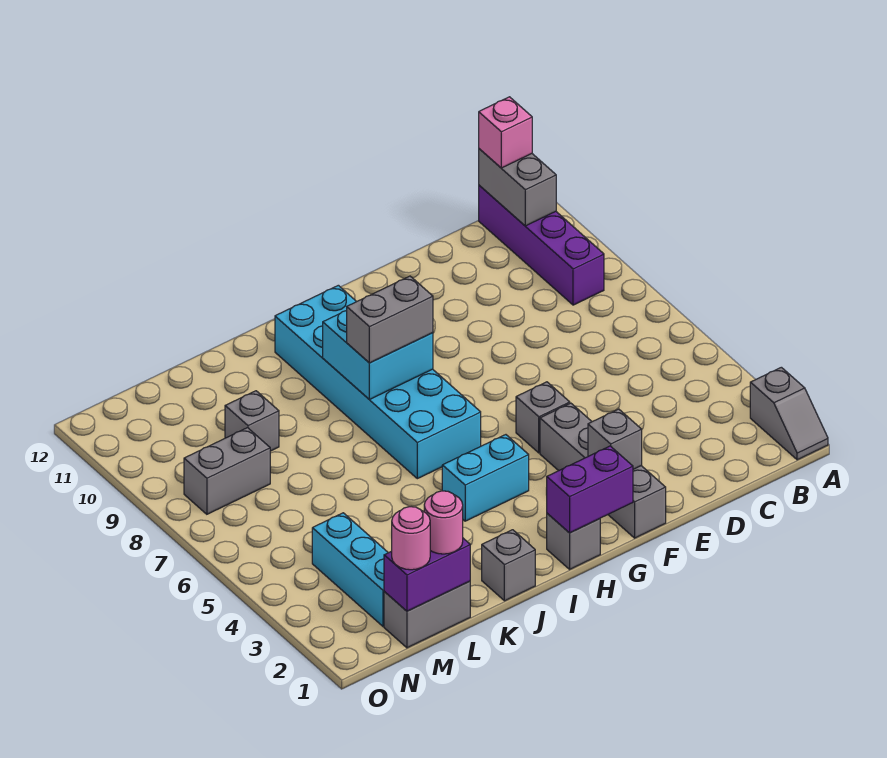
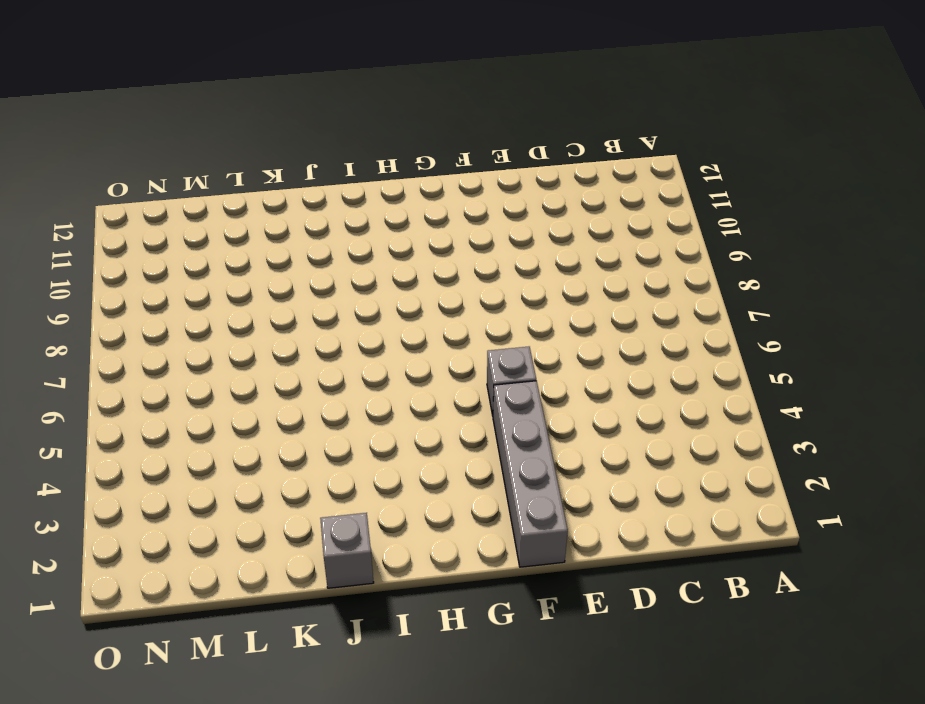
none -> grey slope A1:A2 level 1 top 2
none -> purple brick B9:B12 level 1
none -> grey brick H1 level 1

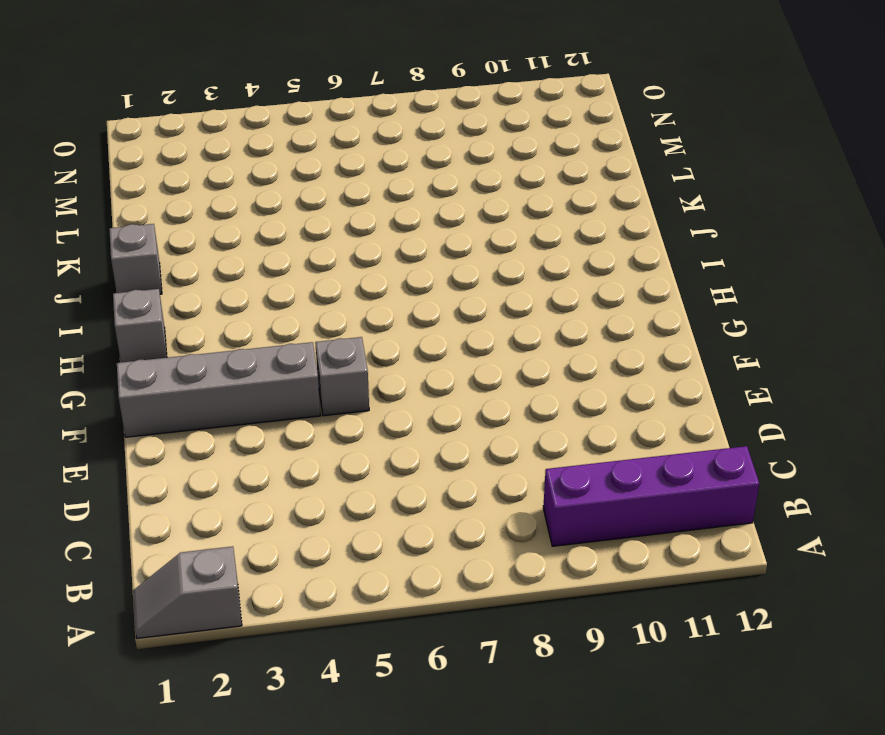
none -> cyan brick H4:I4 level 1
none -> cyan brick H6:I11 level 1
none -> grey brick L1:M1 level 1

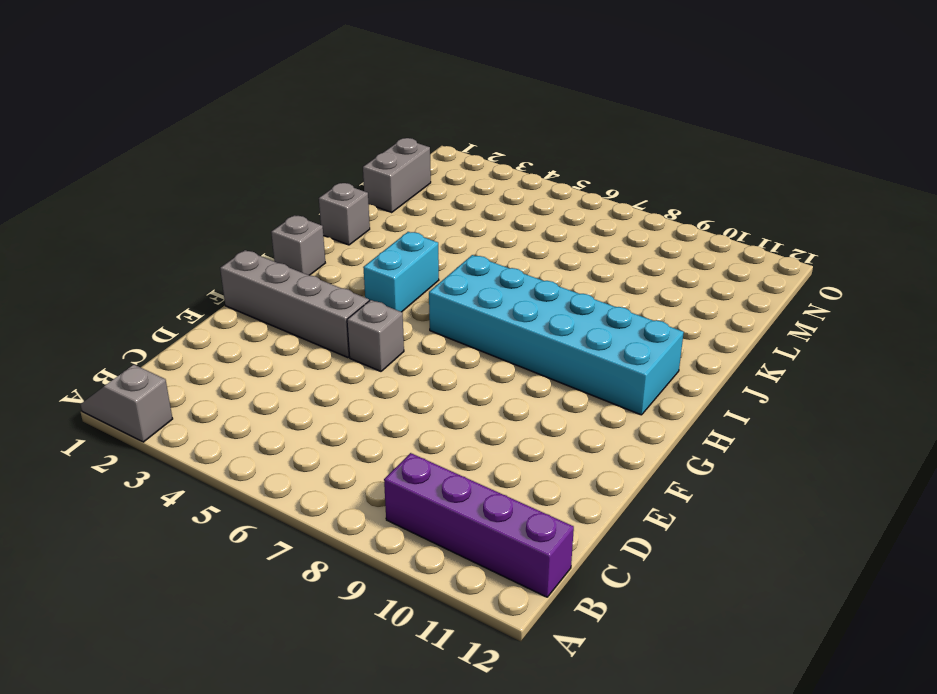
none -> grey brick L9 level 1
none -> cyan brick M2:M4 level 1
none -> grey brick M8:N8 level 1

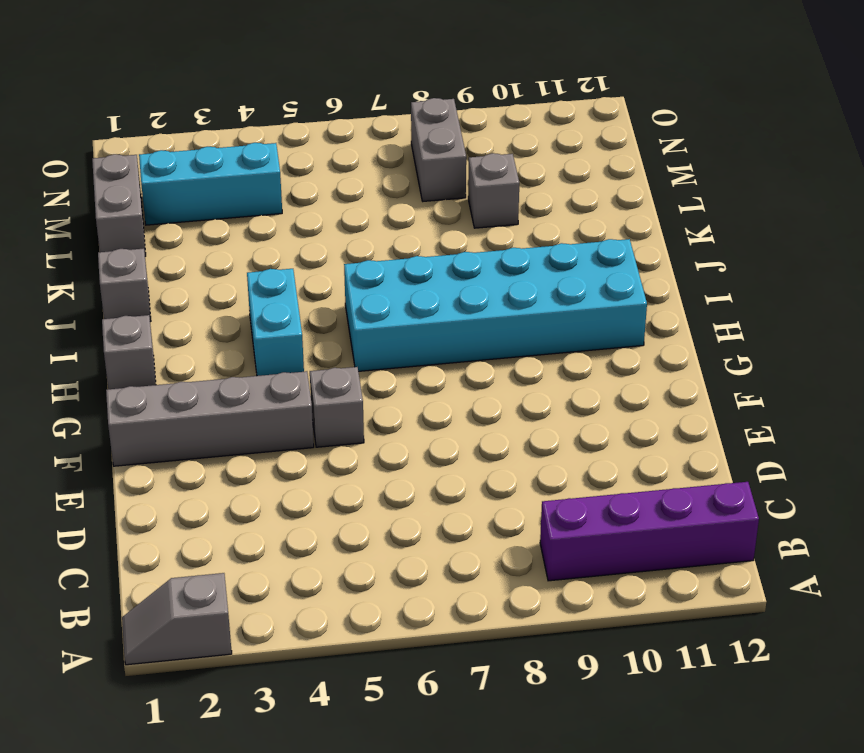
none -> grey brick B11:B12 level 2
none -> grey brick F2 level 2
none -> purple brick G1:H1 level 2

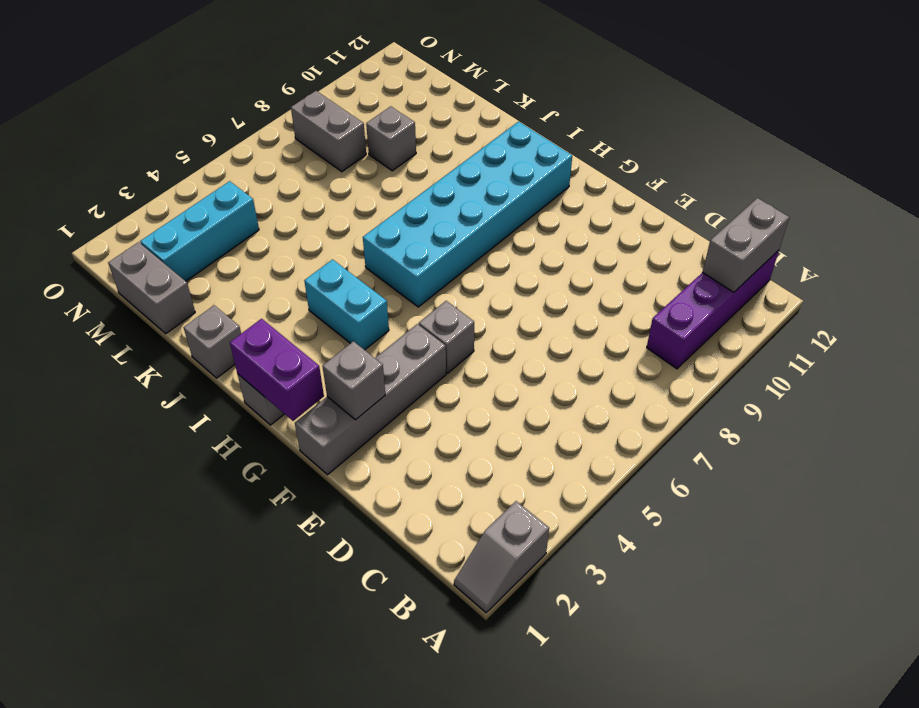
none -> cyan brick H8:I9 level 2
none -> purple brick L1:M1 level 2
none -> pink brick B12 level 3

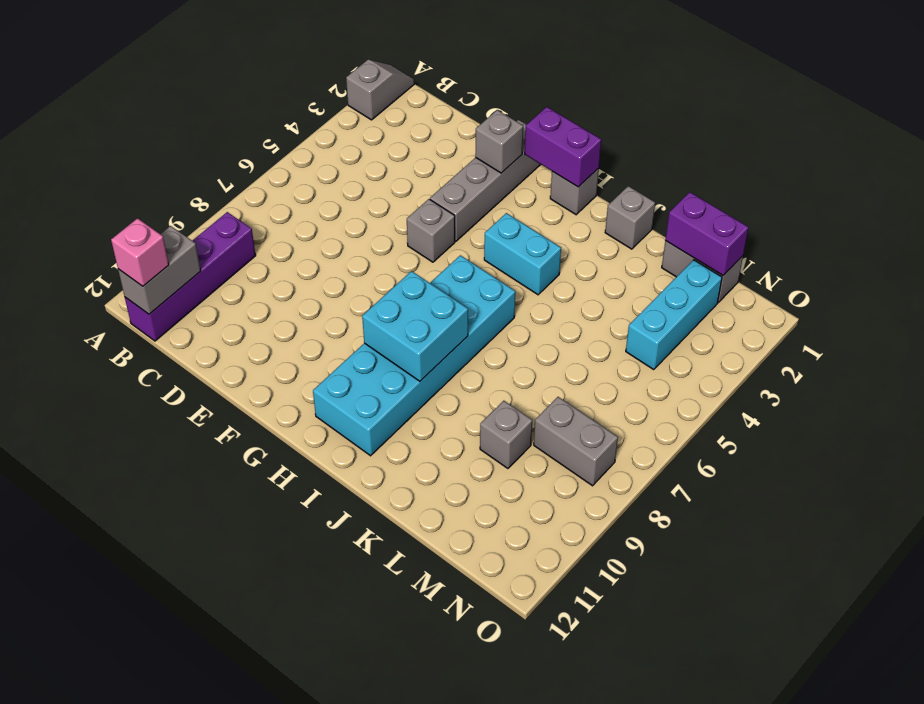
none -> grey brick H8:I8 level 3
none -> pink round brick L1 level 3
none -> pink round brick M1 level 3

